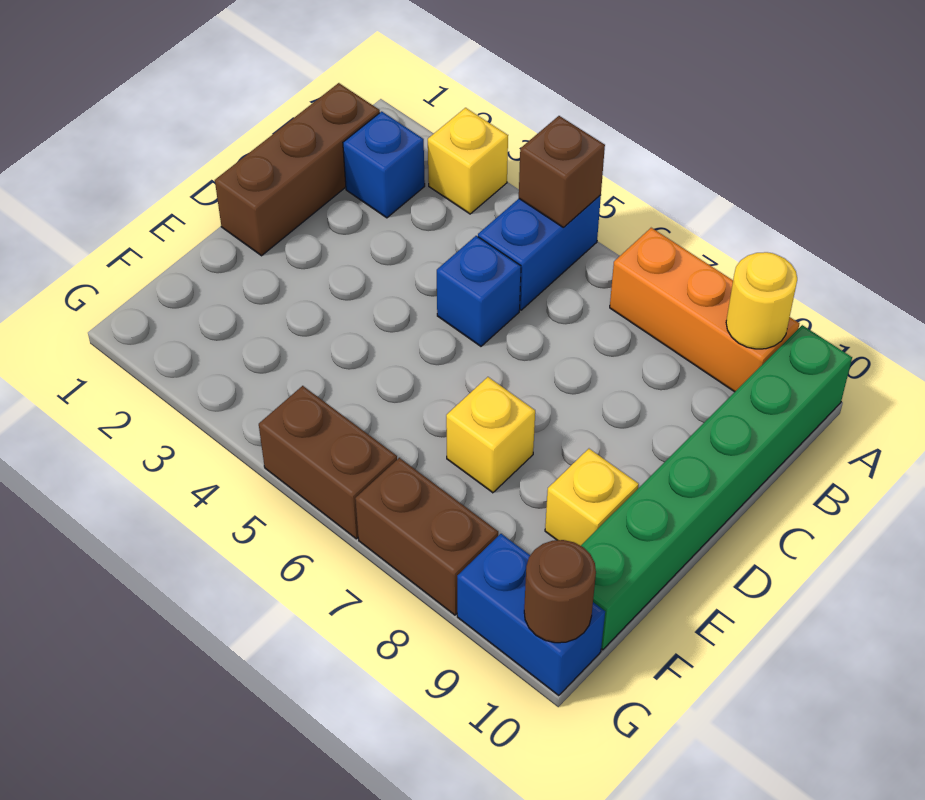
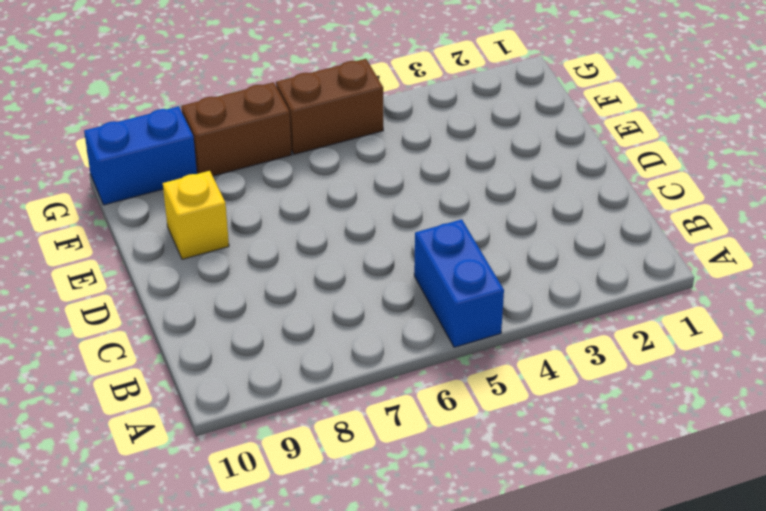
none -> yellow brick A3 level 1
none -> orange brick A7:A9 level 1
none -> green brick A10:F10 level 1

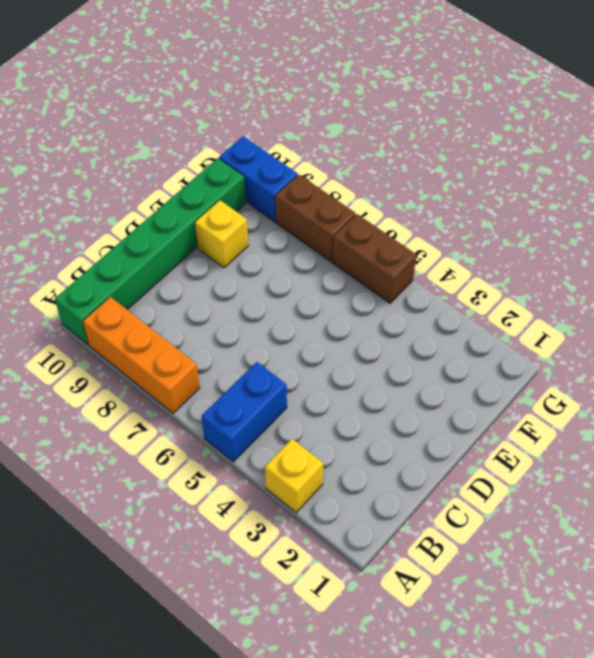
none -> brown brick B1:D1 level 1
none -> blue brick B2 level 1
none -> blue brick C5 level 1

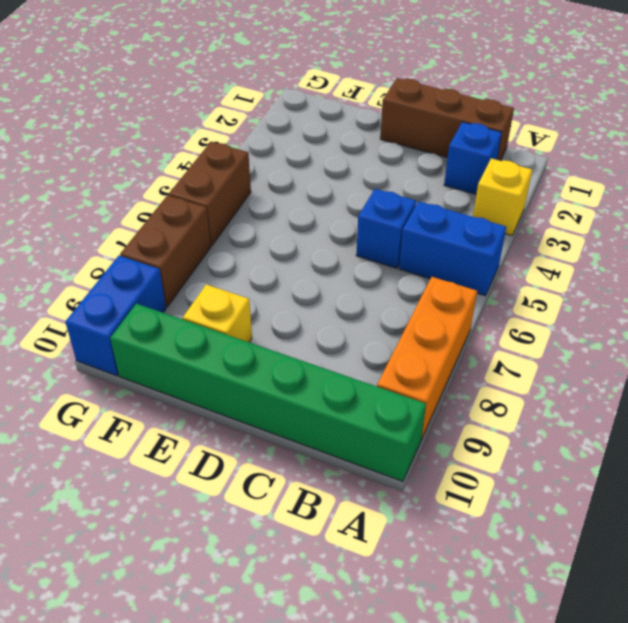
none -> yellow brick E7 level 1
none -> brown brick A5 level 2
none -> yellow round brick A9 level 2

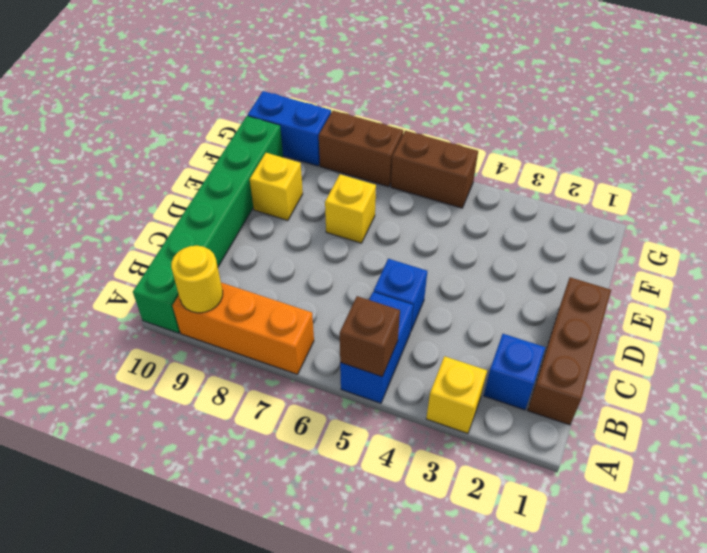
none -> brown round brick G10 level 2

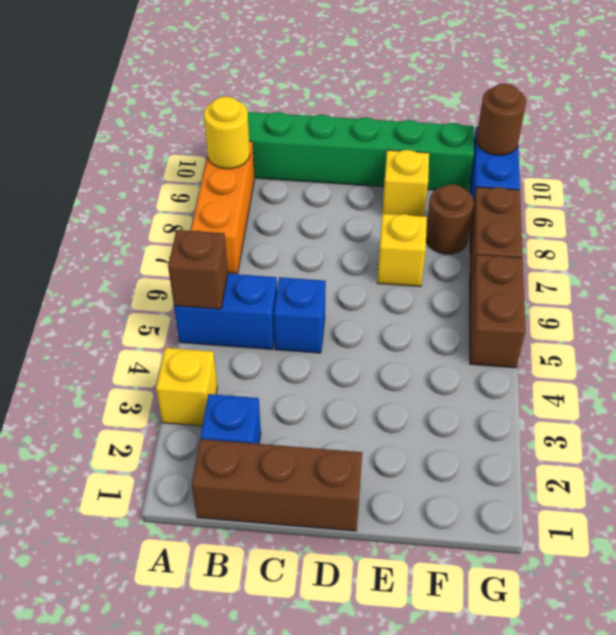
brown round brick F8 level 1 -> none

